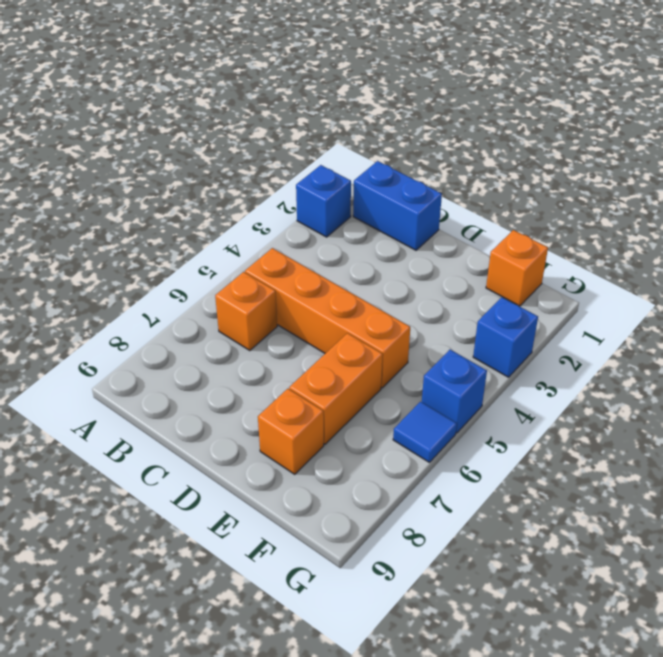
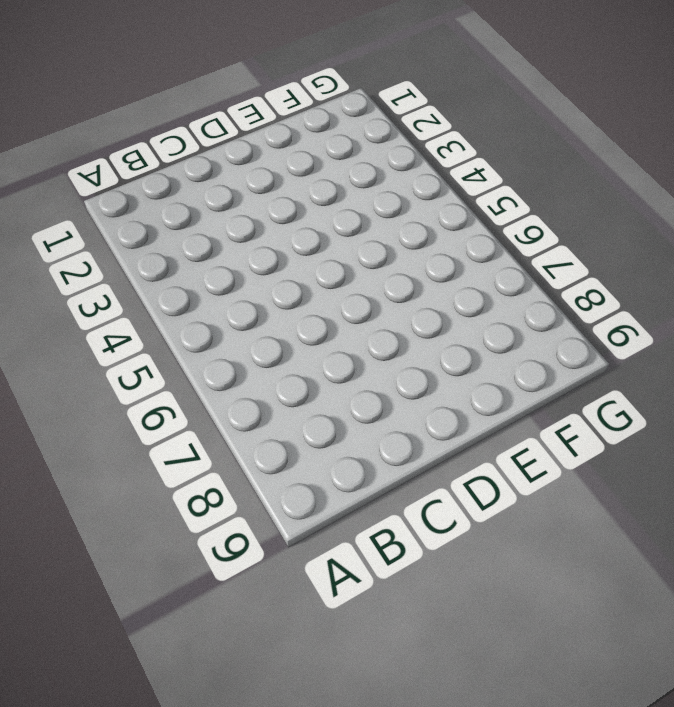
none -> blue brick A2 level 1
none -> blue brick B1:C1 level 1

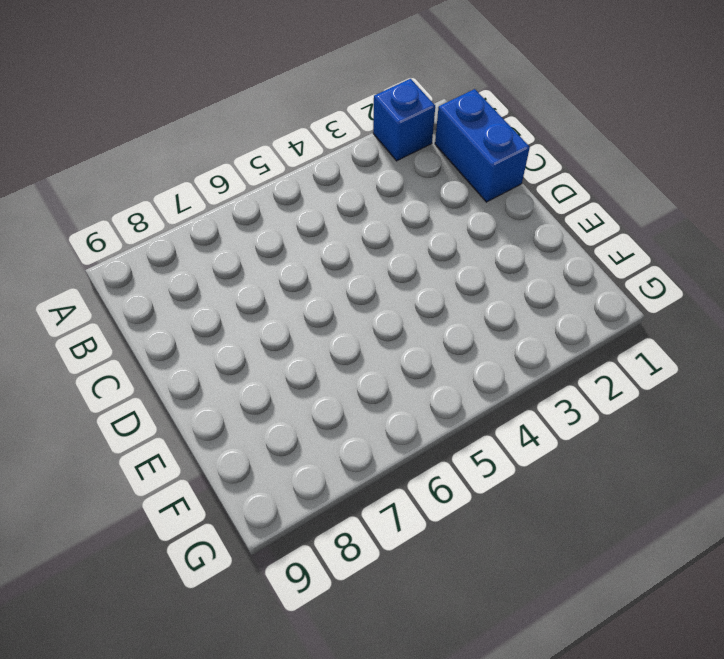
none -> orange brick B5:E5 level 1
none -> orange brick B6 level 1

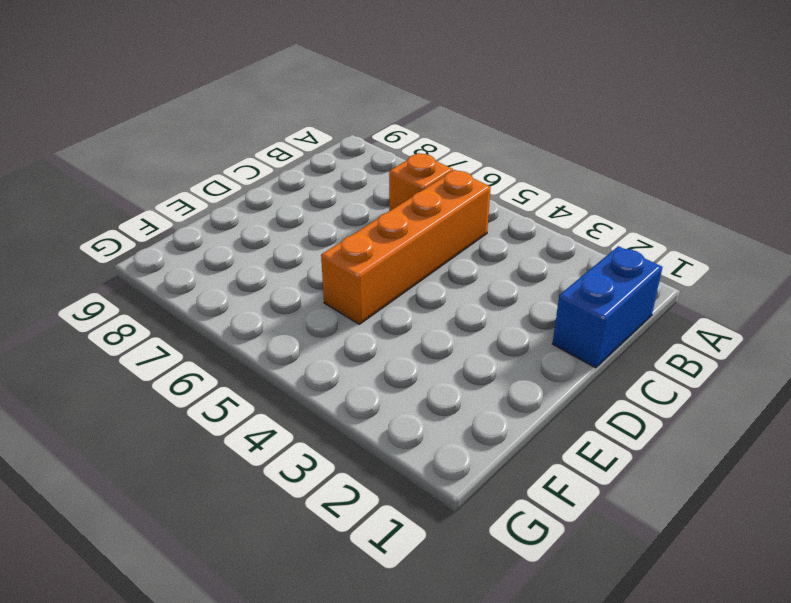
none -> blue brick A2 level 1
none -> orange brick E6:E7 level 1

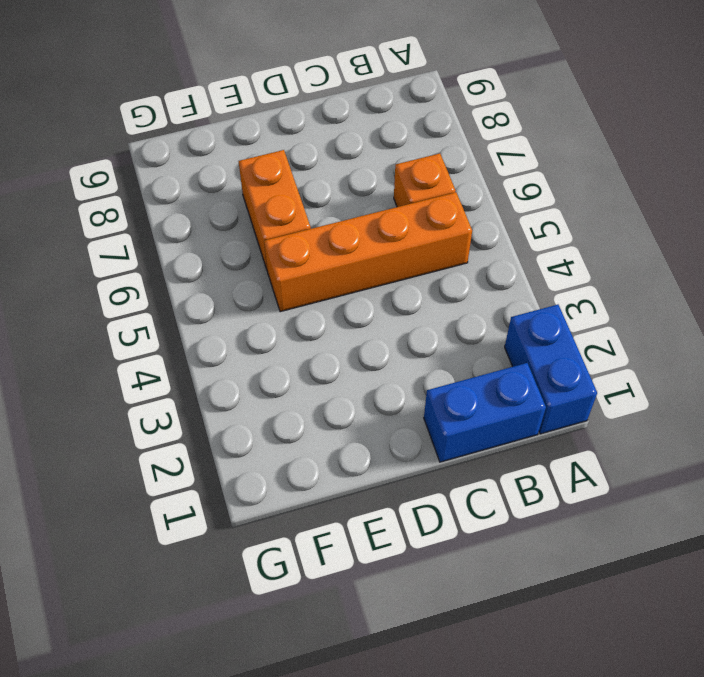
blue brick A1:A2 level 1 -> blue brick A2 level 1
none -> orange brick E8 level 1
none -> orange brick F1 level 1

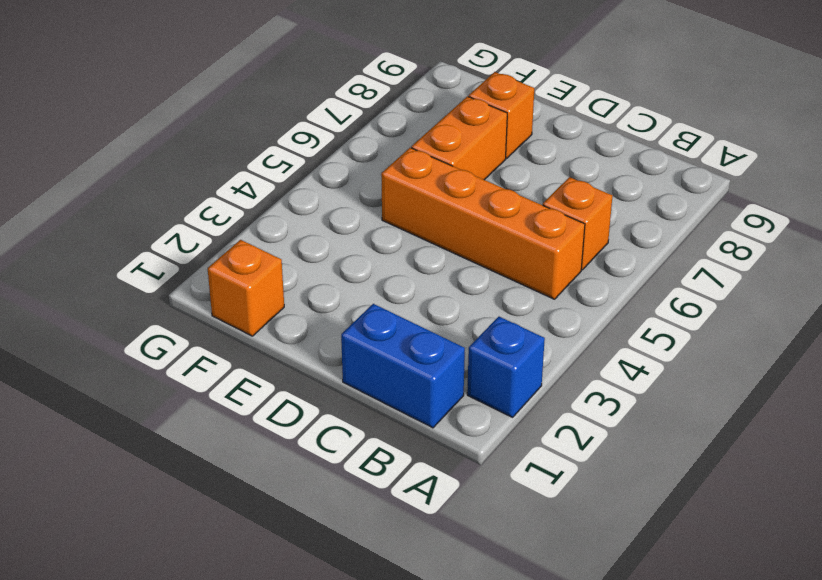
none -> blue brick G3 level 1
none -> blue brick G5 level 1

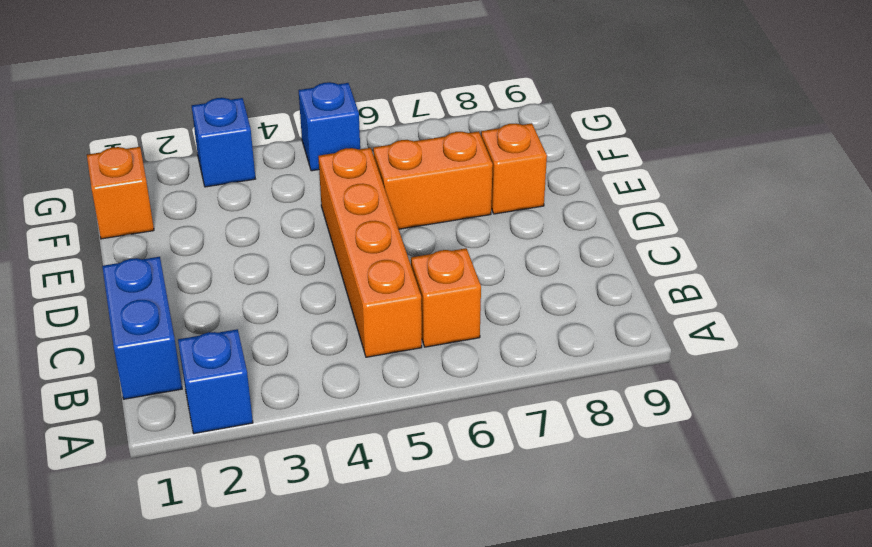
none -> blue tile G6 level 1

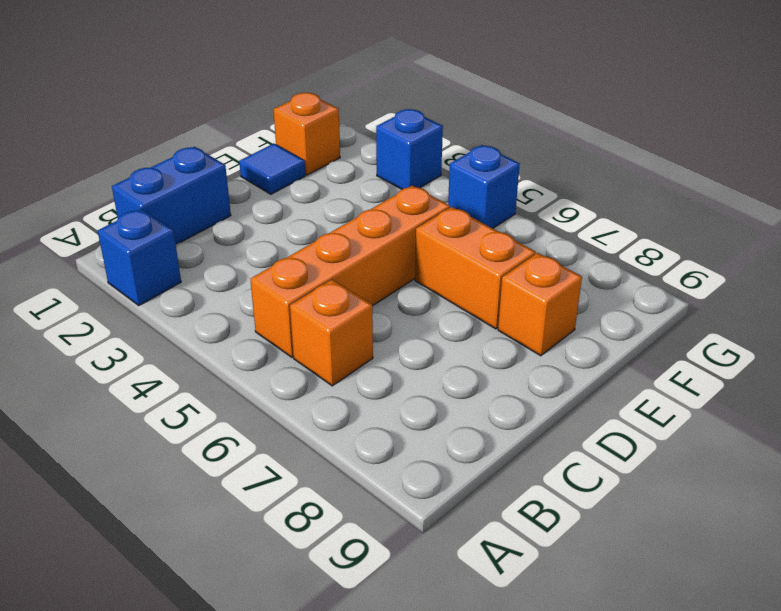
blue tile E1 level 1 -> blue tile G6 level 1

